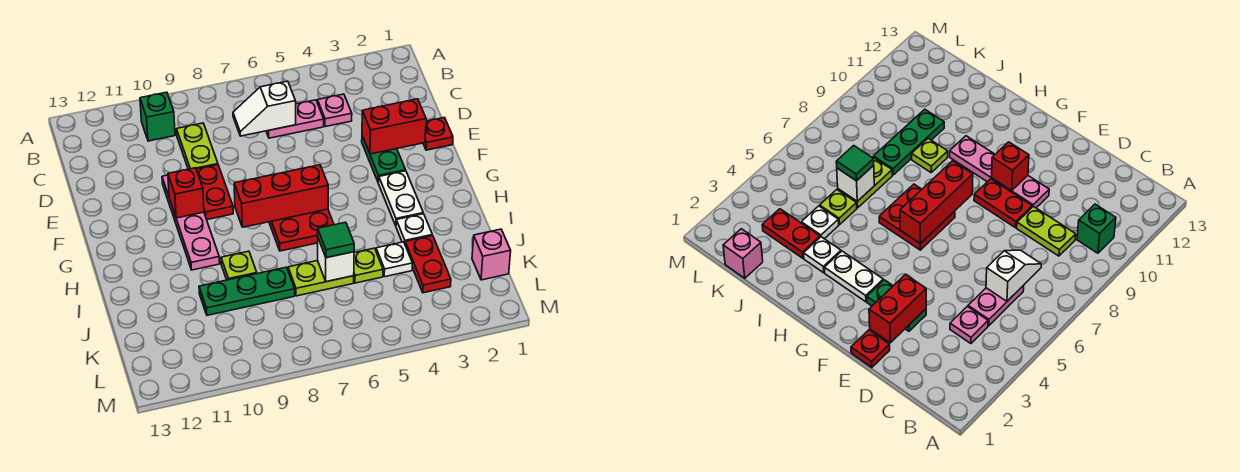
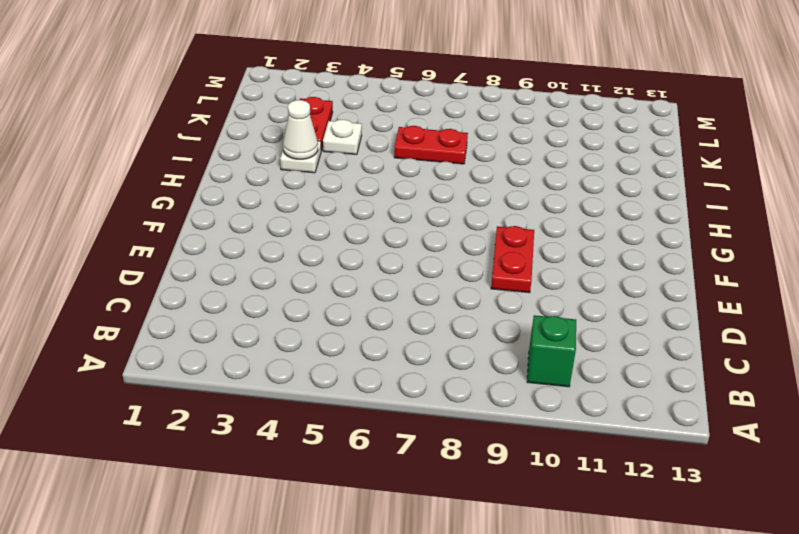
white cone I3 level 2 -> none
red plate J6:J7 level 1 -> lime plate J6:J7 level 1
none -> pink plate C4 level 1
none -> pink plate C5:C6 level 1
none -> lime plate C9:D9 level 1

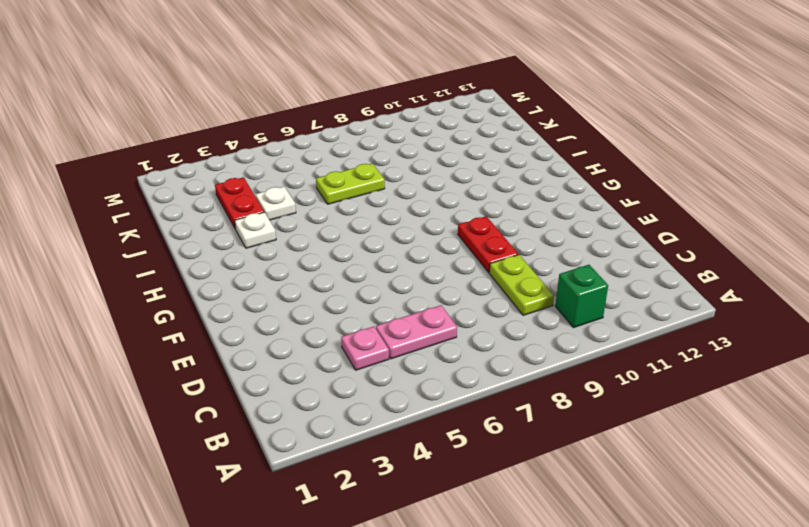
none -> red plate E1 level 1
none -> green plate E3:F3 level 1
none -> pink plate E10:H10 level 1

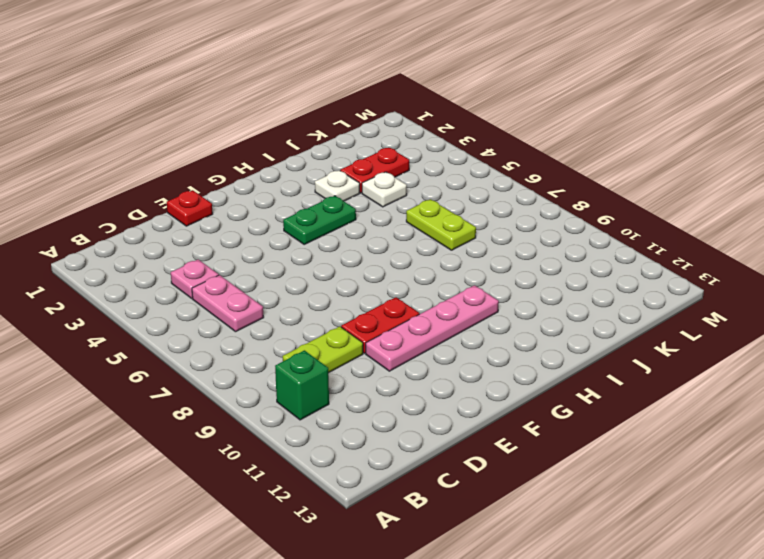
green plate G4:H4 level 1 -> green plate E3:F3 level 1
none -> white plate G3:H3 level 1
none -> red plate G6:H7 level 1
none -> lime plate I9 level 1

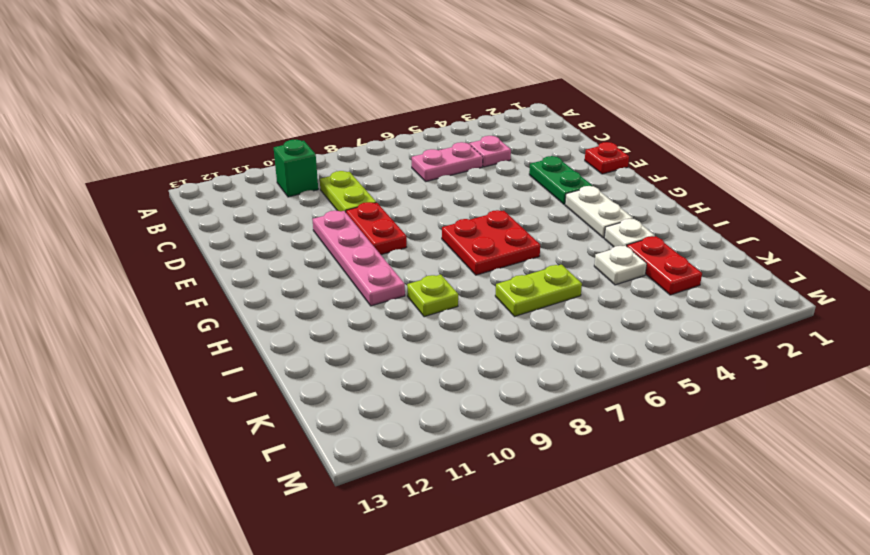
none -> lime plate J5 level 1
none -> green plate J8:J10 level 1
none -> pink brick K1 level 1

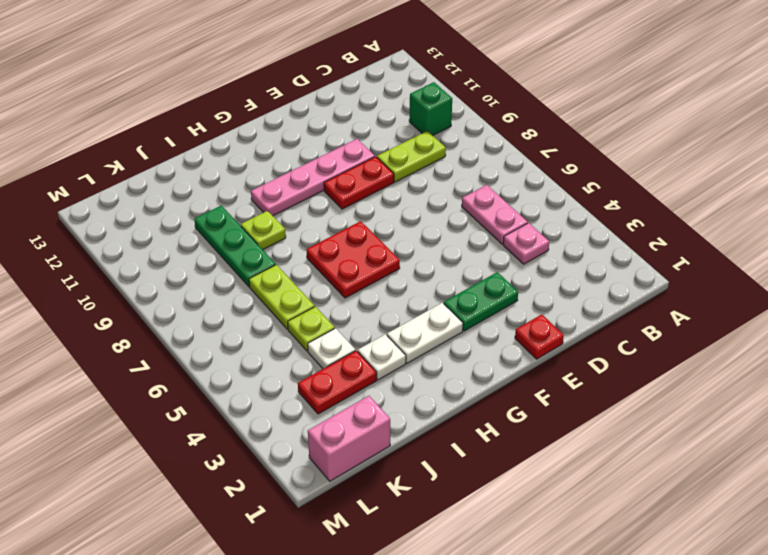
pink brick K1:L1 level 1 -> pink brick K1 level 1
none -> white slope C6:C7 level 2 top 6
none -> red brick E2:E3 level 2
none -> red brick F10 level 2

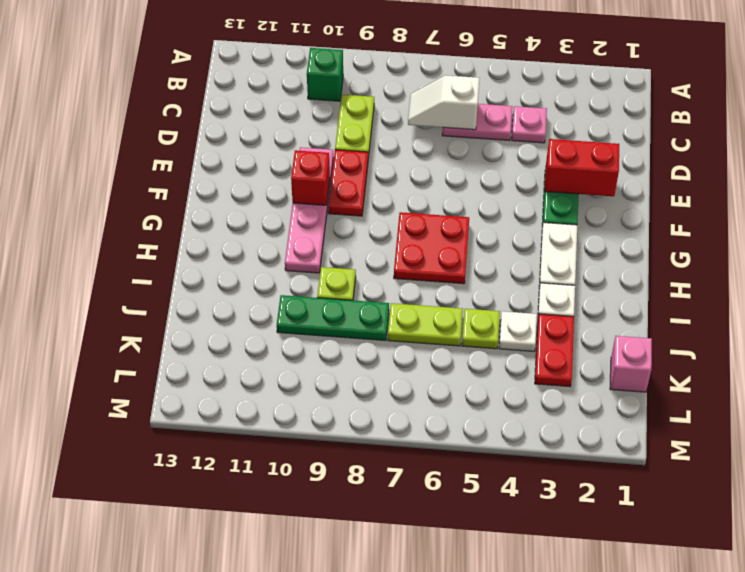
none -> red plate E1 level 1
none -> red brick G6:G8 level 2
none -> white brick J6 level 2

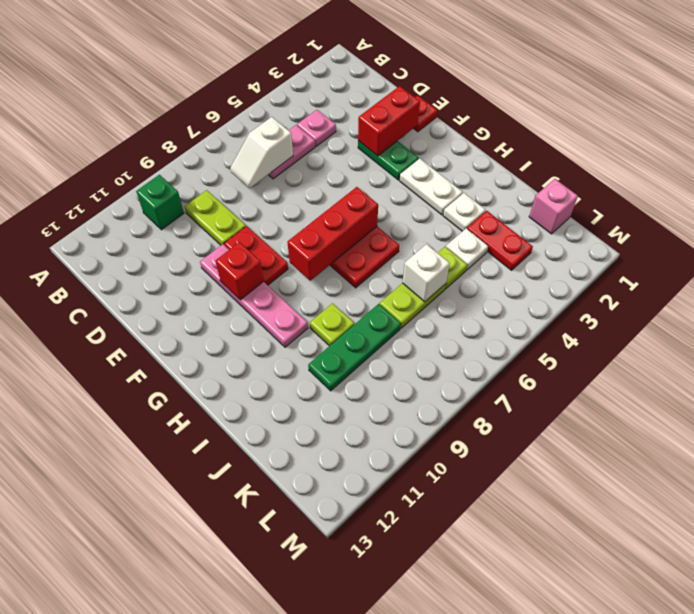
none -> green tile J6 level 3

